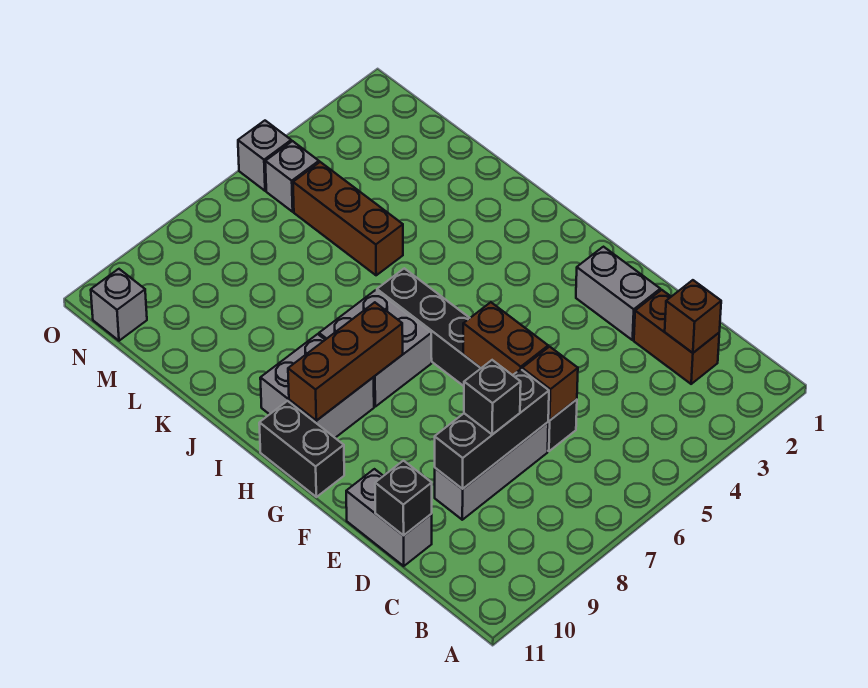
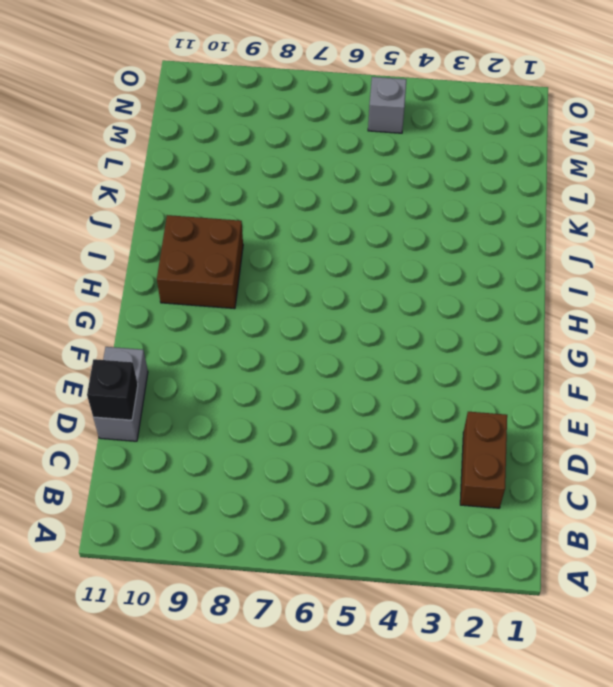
brown brick H9:I10 level 1 -> grey brick H9:I10 level 1
none -> black brick D6:I6 level 1
none -> grey brick D7:D9 level 1
none -> grey brick E2:F2 level 1

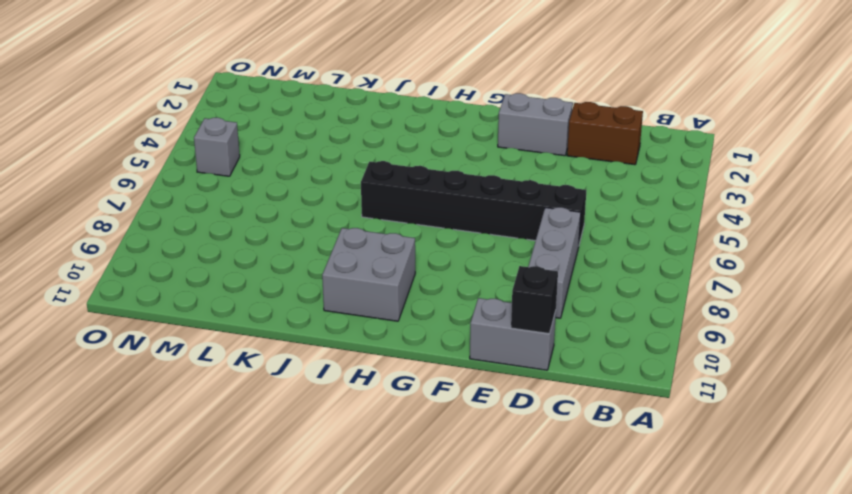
none -> black brick G11:H11 level 1
none -> grey brick H7:I8 level 1
none -> brown brick K5:M5 level 1

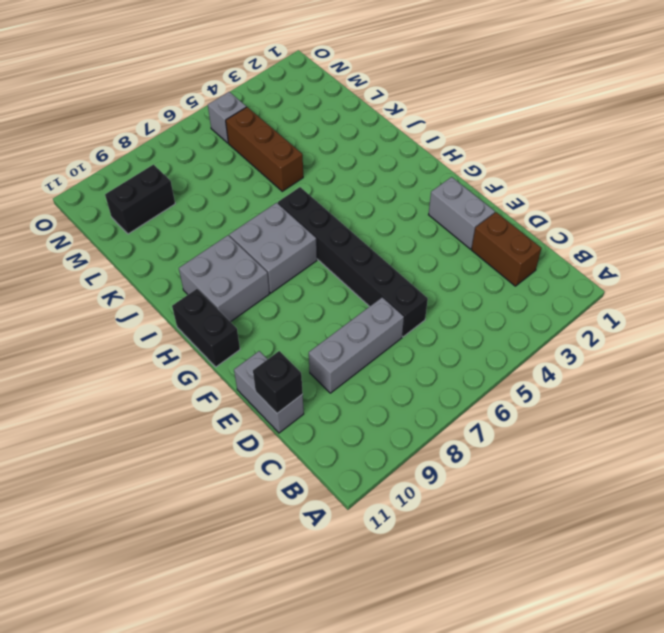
black brick M9:M10 level 1 -> none
none -> grey brick N11 level 1
none -> grey brick O5 level 1
none -> brown brick C2 level 2

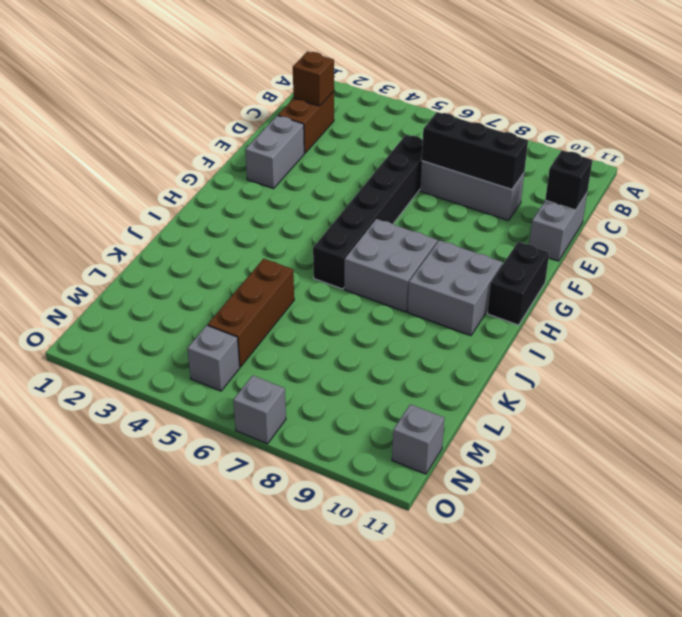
grey brick O7 level 1 -> grey brick O5 level 1
none -> brown brick D6 level 2
none -> brown brick E6:F6 level 2
none -> brown brick H8:H10 level 2

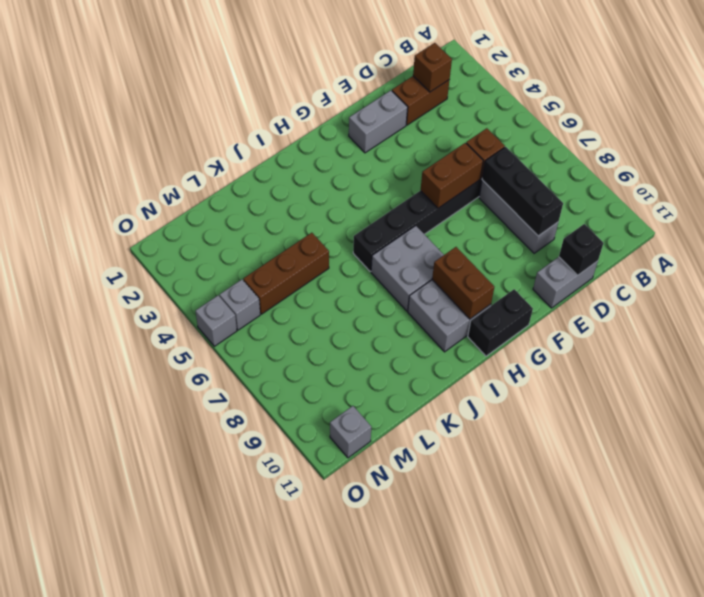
brown brick H9:H10 level 2 -> brown brick H8:H10 level 2
none -> black brick D8 level 3

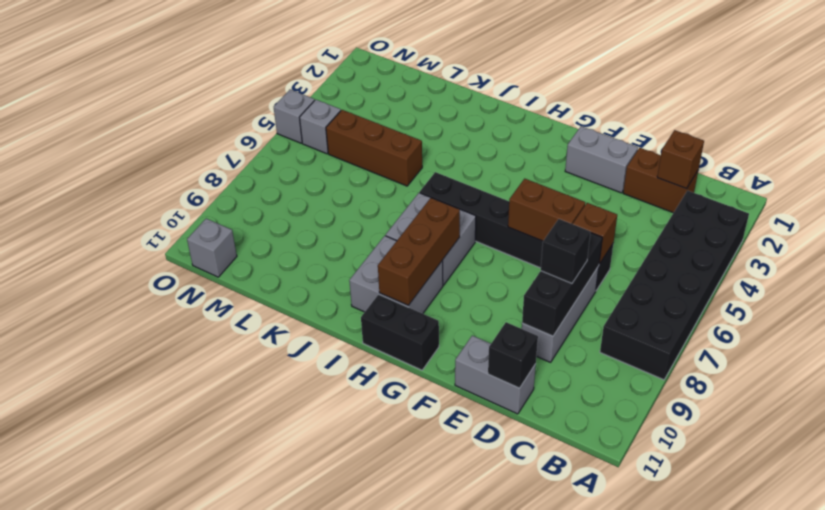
black brick A3:B8 level 1 -> none

